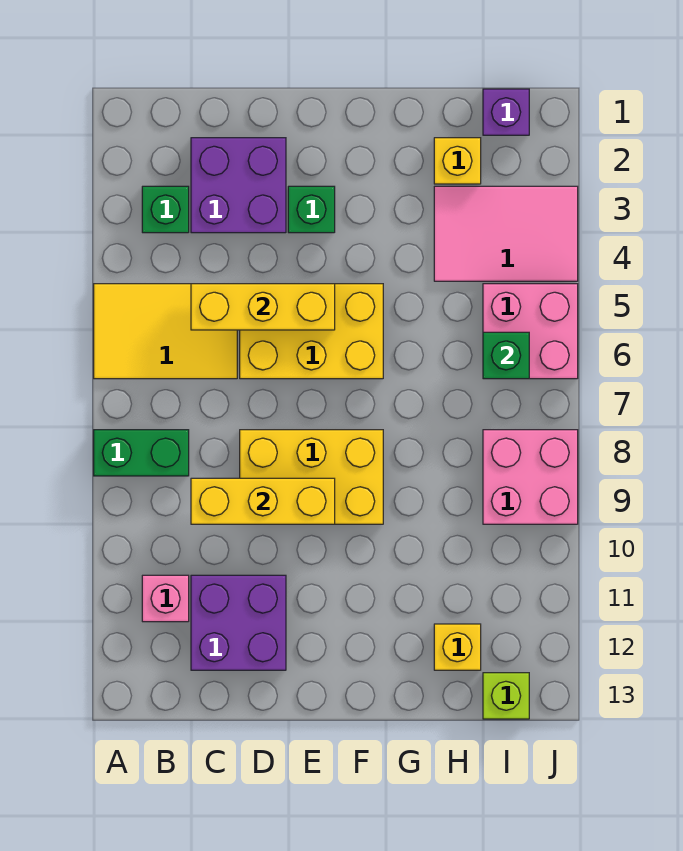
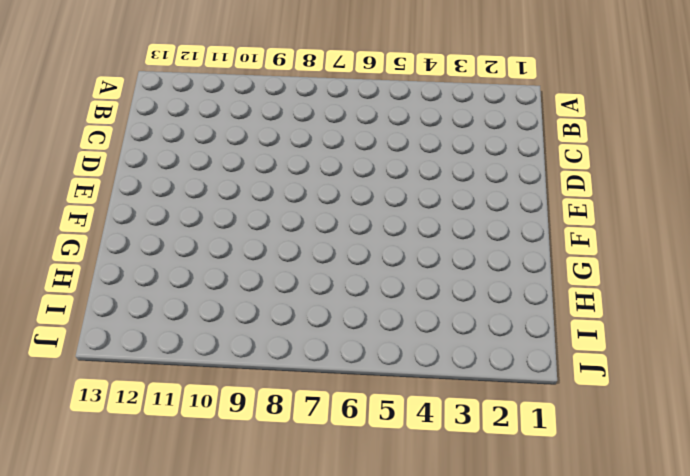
none -> yellow tile A5:C6 level 1
none -> green brick A8:B8 level 1
none -> green brick B3 level 1

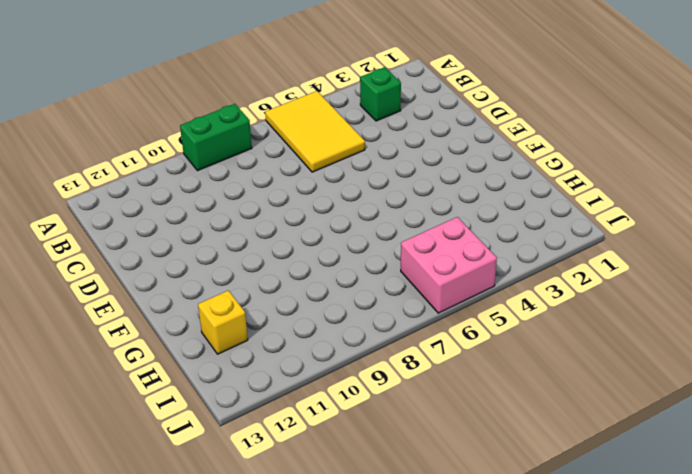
green brick A8:A9 level 1 -> green brick A8:B8 level 1
none -> pink brick B11 level 1
none -> purple brick C2:D3 level 1
none -> purple brick C11:D12 level 1

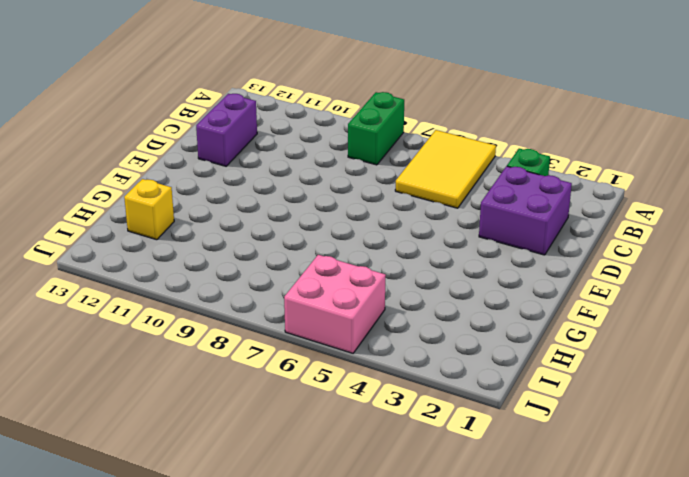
purple brick C12:D12 level 1 -> purple brick C11:D12 level 1
none -> pink brick B11 level 1
none -> yellow brick D5:F6 level 1
none -> yellow brick D8:F9 level 1

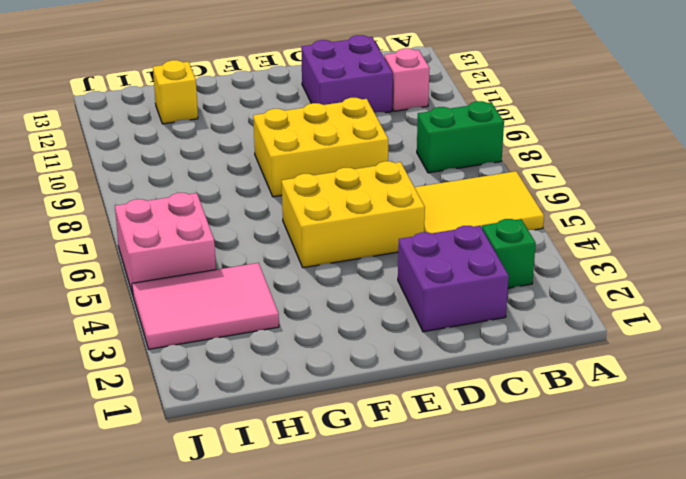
none -> green brick E3 level 1
none -> yellow brick H2 level 1
none -> purple brick I1 level 1

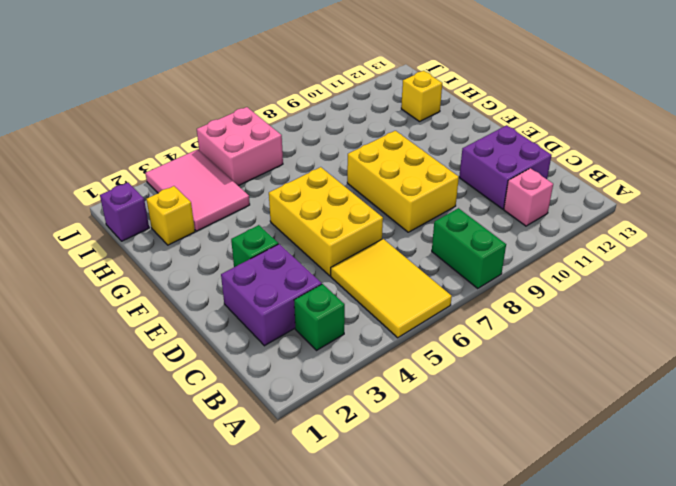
none -> pink brick I8:J9 level 1
none -> lime brick I13 level 1
none -> yellow brick C5:E5 level 2

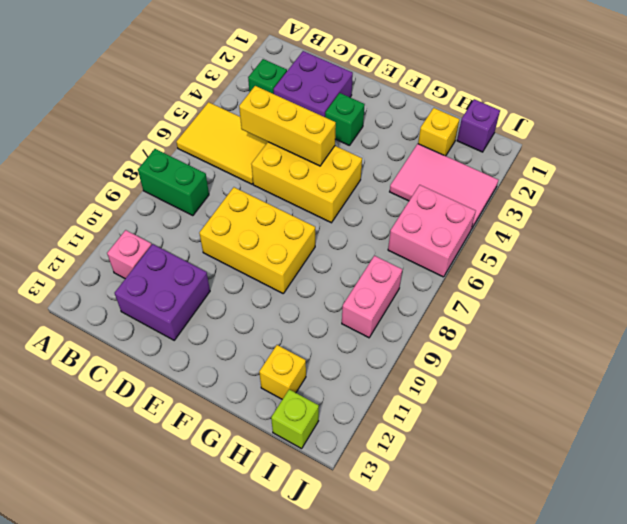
pink brick I8:I9 level 1 -> pink brick I8:J9 level 1
none -> yellow brick C9:E9 level 2
none -> green brick I6 level 2

